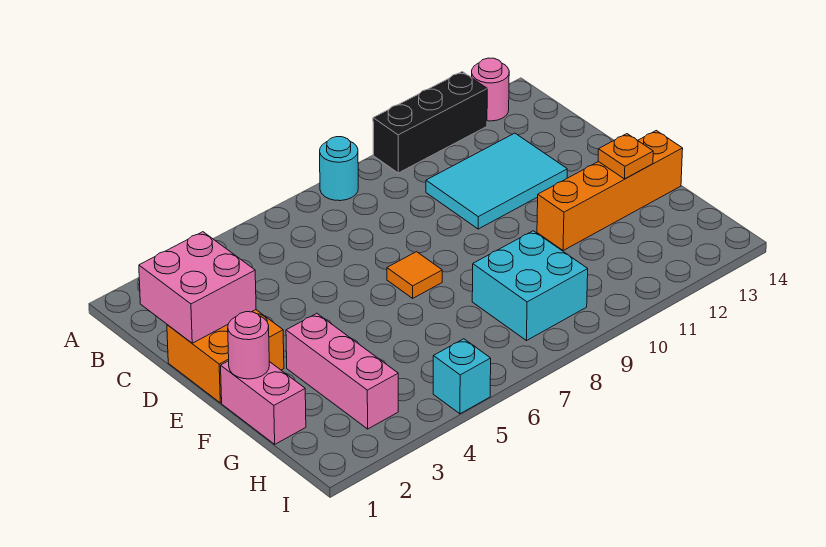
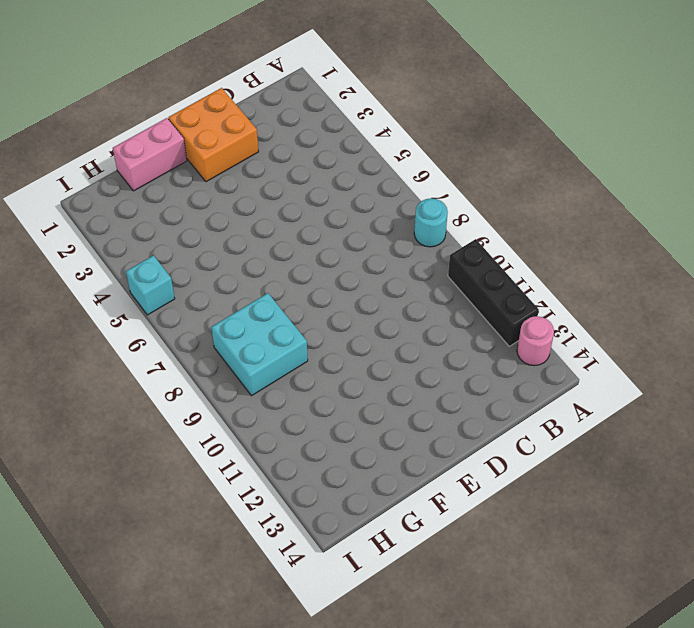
none -> cyan tile C10:D12 level 1
none -> orange tile E7 level 1
none -> pink brick F3:H3 level 1

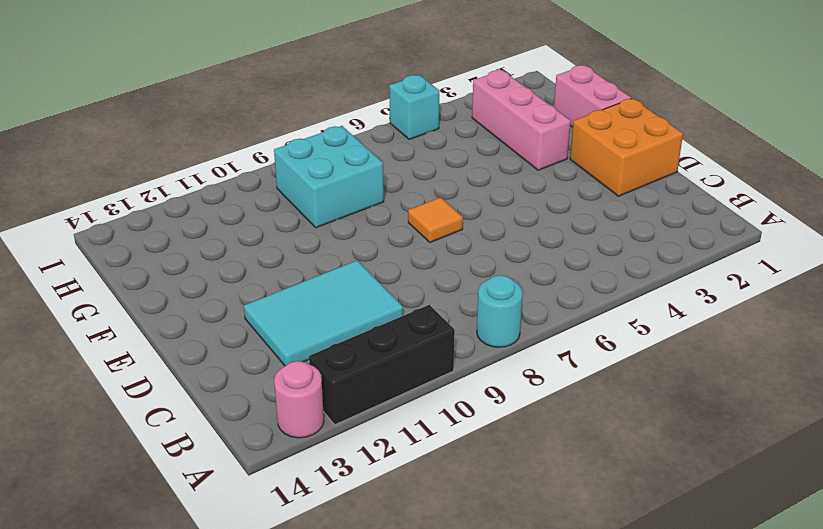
none -> orange brick F11:F14 level 1
none -> pink brick C1:D2 level 2
none -> pink round brick F1 level 2

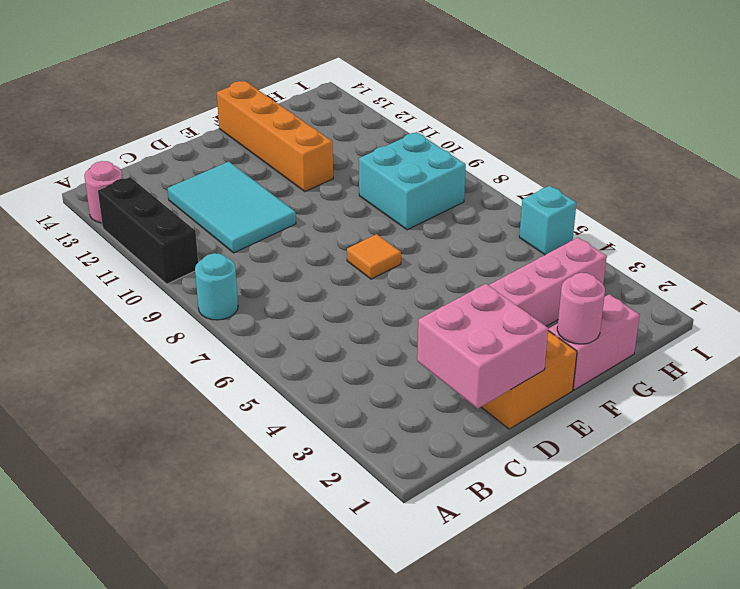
none -> orange plate F13 level 2

